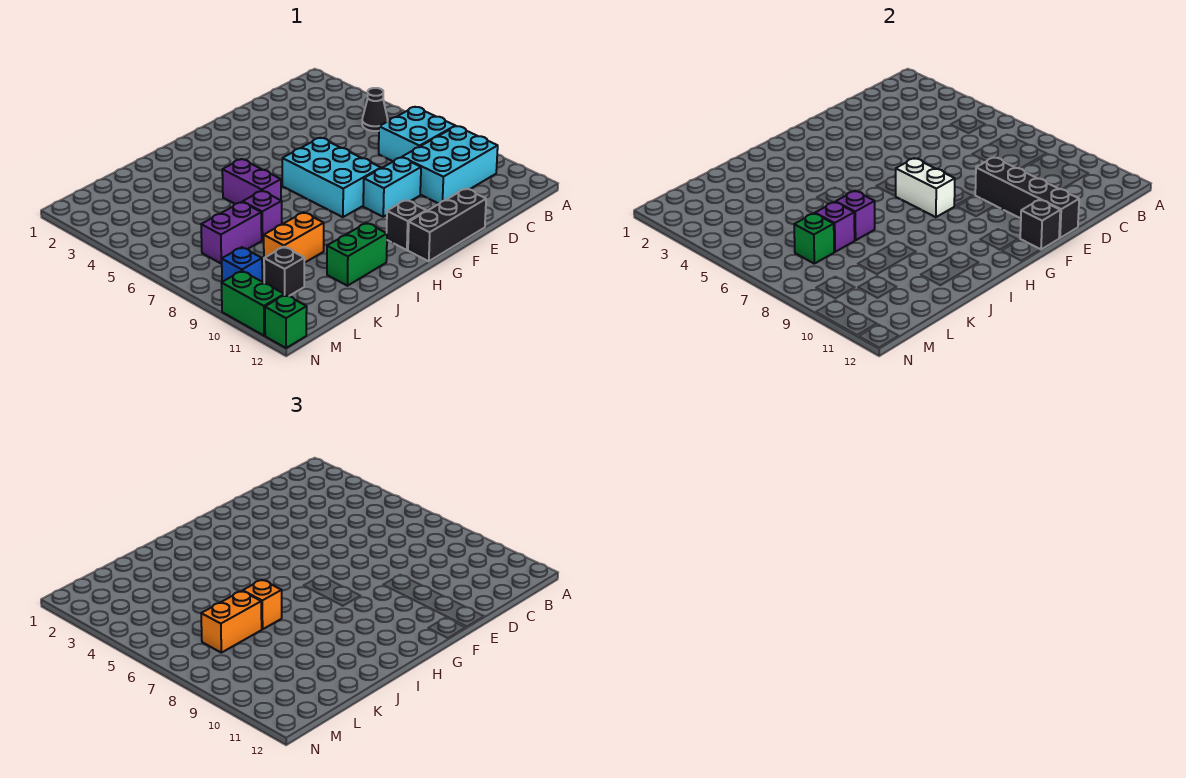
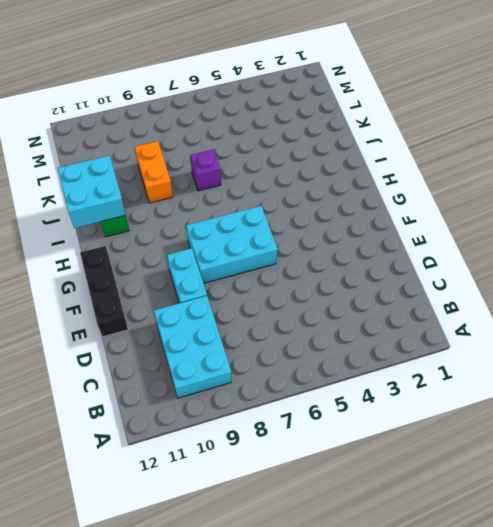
cyan brick I11:J12 level 2 -> cyan brick B7:C8 level 1
none -> black cone B5 level 1
none -> black brick G11 level 1
none -> purple brick I5:I6 level 1

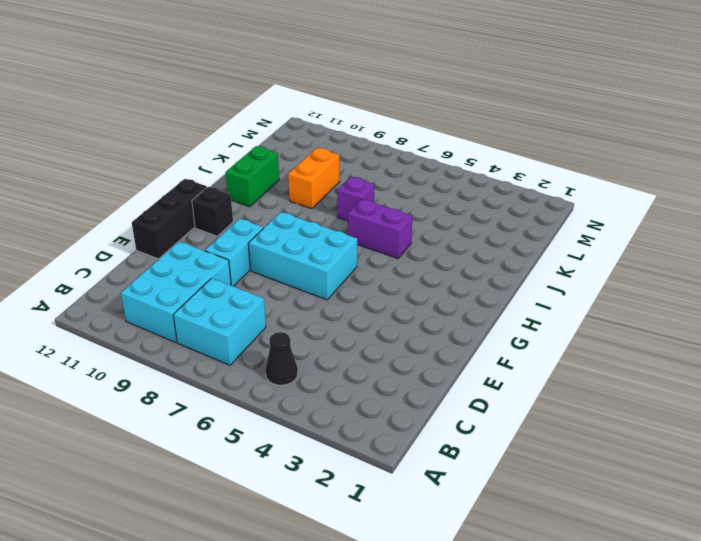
none -> purple brick K7:L7 level 1
none -> black brick L10 level 1
none -> blue brick M9 level 1

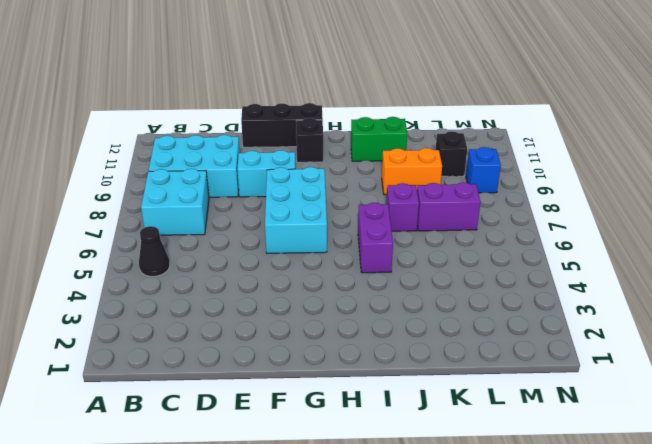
none -> green brick N10:N11 level 1
none -> green brick N12 level 1
none -> black brick E9:E12 level 2

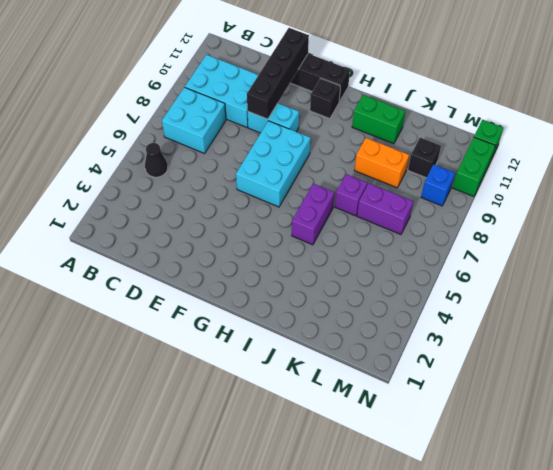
none -> black brick F12 level 2
none -> white brick G7:G8 level 2
none -> purple brick J7 level 2

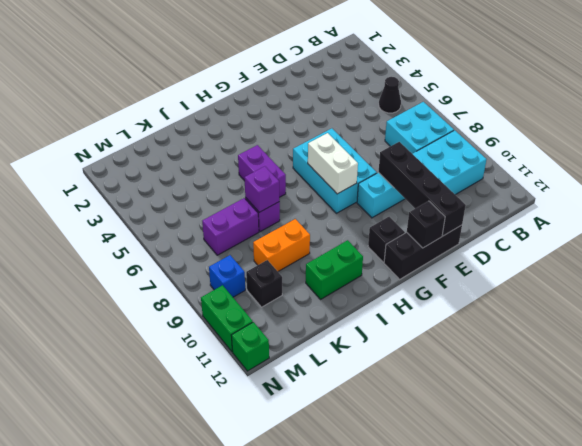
none -> purple brick K7 level 2
none -> green brick L7 level 2
none -> orange brick J7 level 3

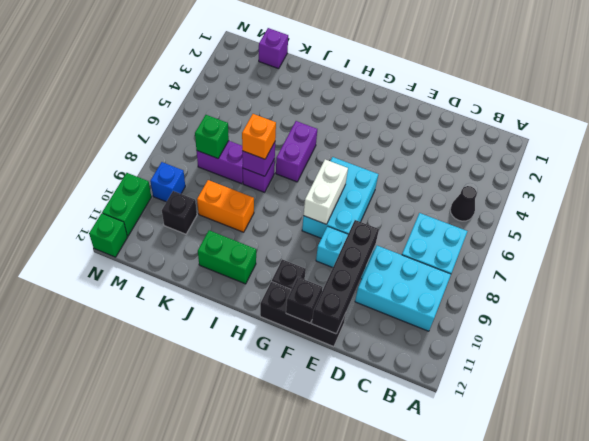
purple brick L1 level 1 -> purple brick K7 level 2
none -> orange brick K7:L7 level 3

